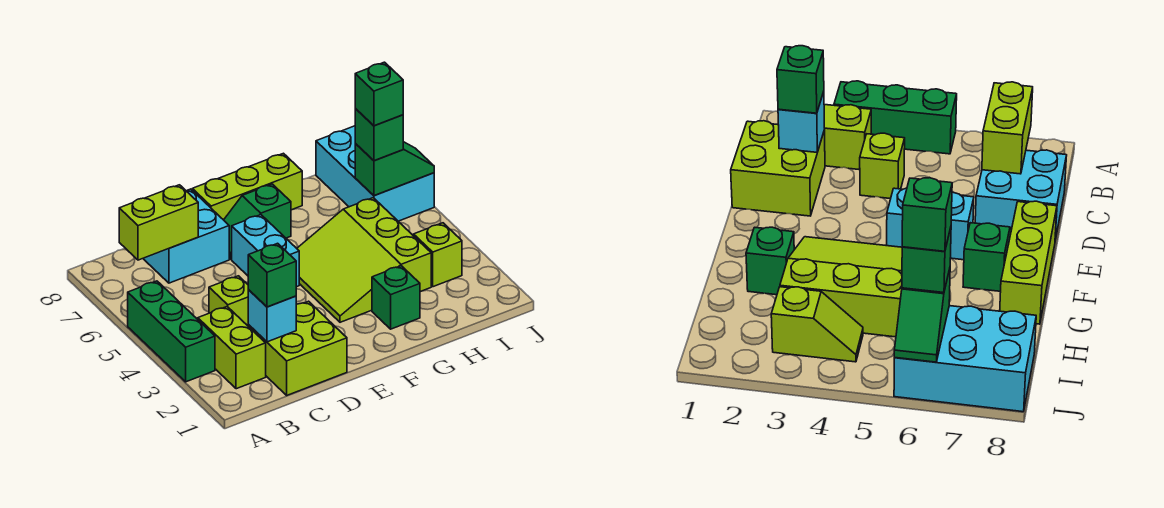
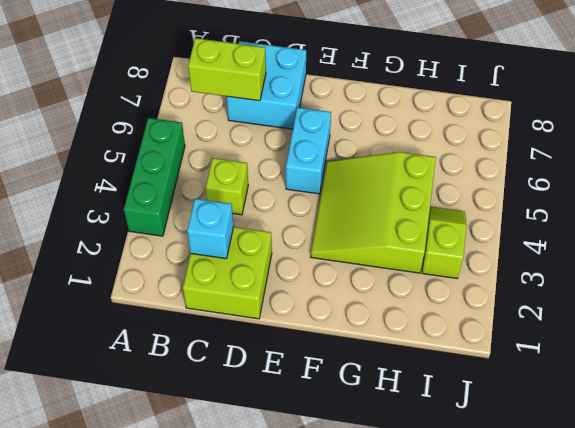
none -> lime brick B2:B3 level 1
none -> green slope E7:F7 level 1 top F
none -> lime brick E8:G8 level 1

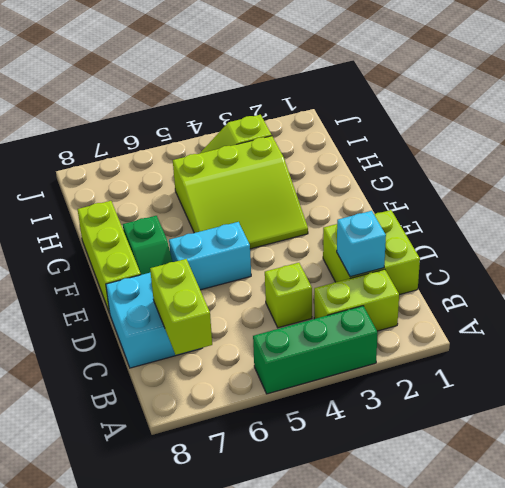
none -> green brick G2 level 1
none -> cyan brick I6:J8 level 1
none -> green slope I6:J6 level 2 top I

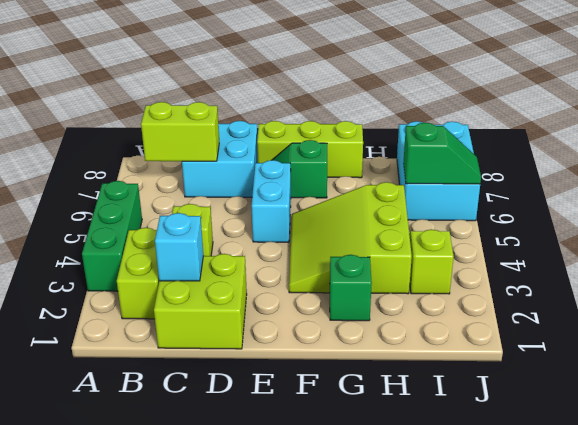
none -> green brick C2 level 3
none -> green brick I6 level 3
none -> green brick I6 level 4

